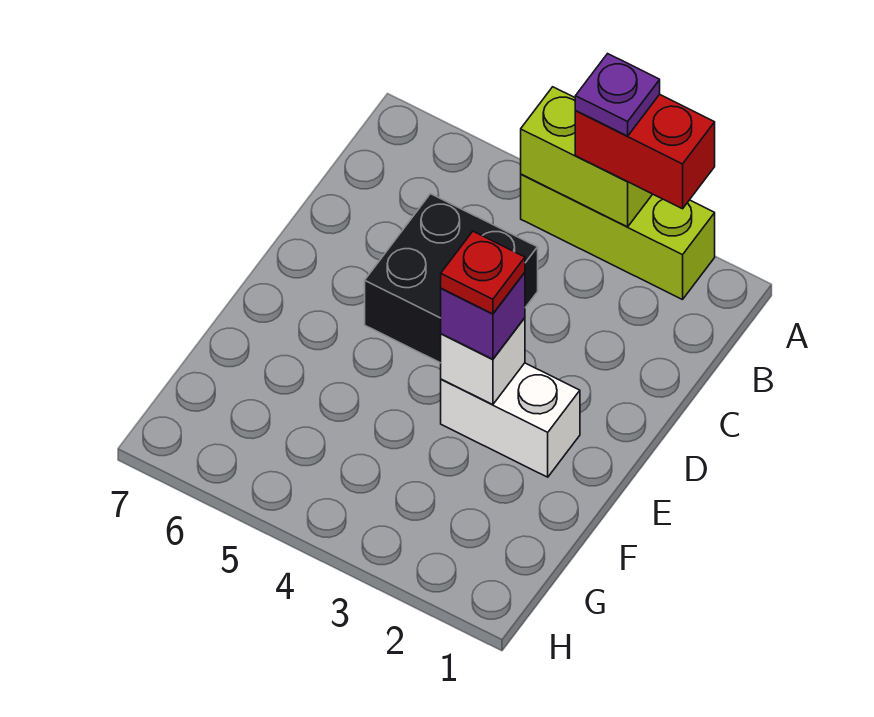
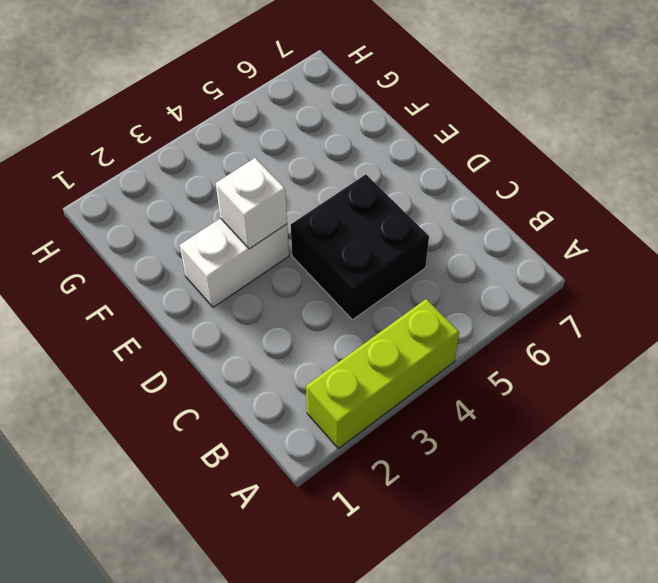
none -> lime brick A3:A4 level 2
none -> red brick A2:A3 level 3

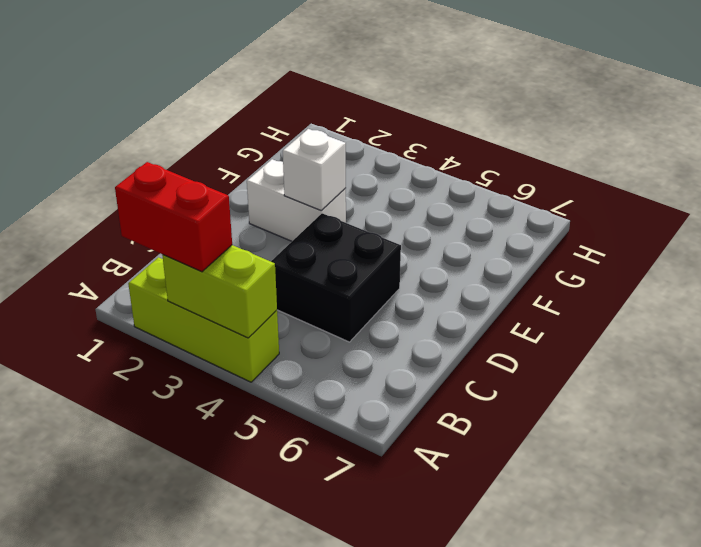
none -> purple brick E3 level 3
none -> purple plate A3 level 4

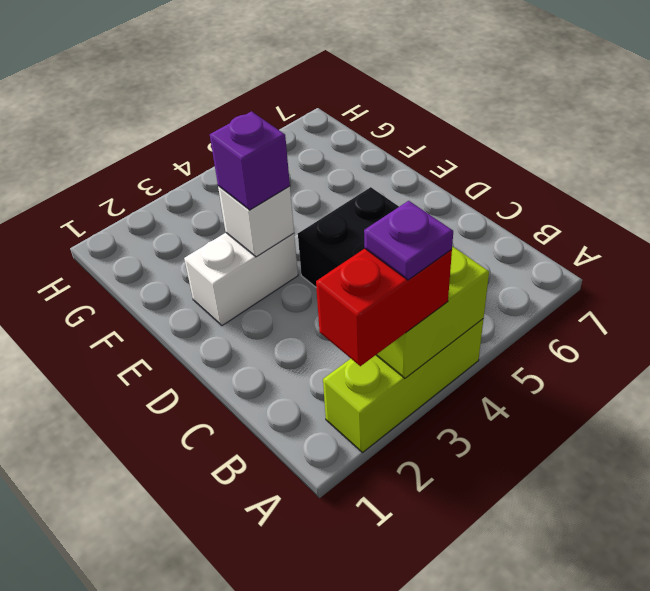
none -> red plate E3 level 4

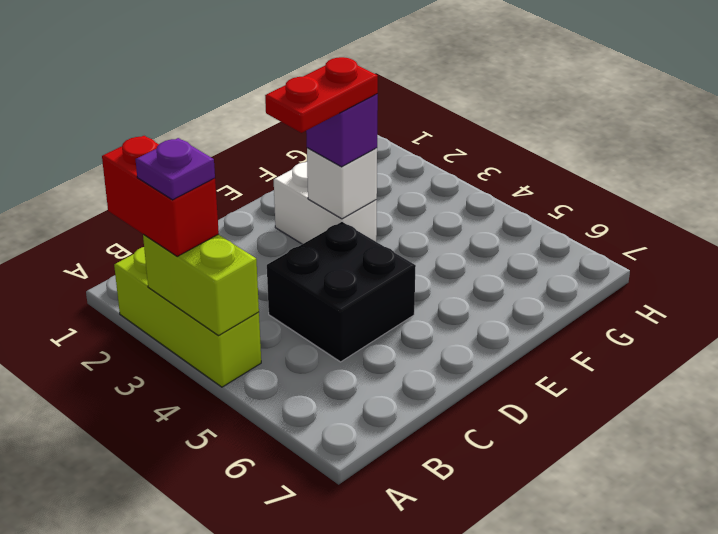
red plate D3:E3 level 4 -> red plate E3 level 4

